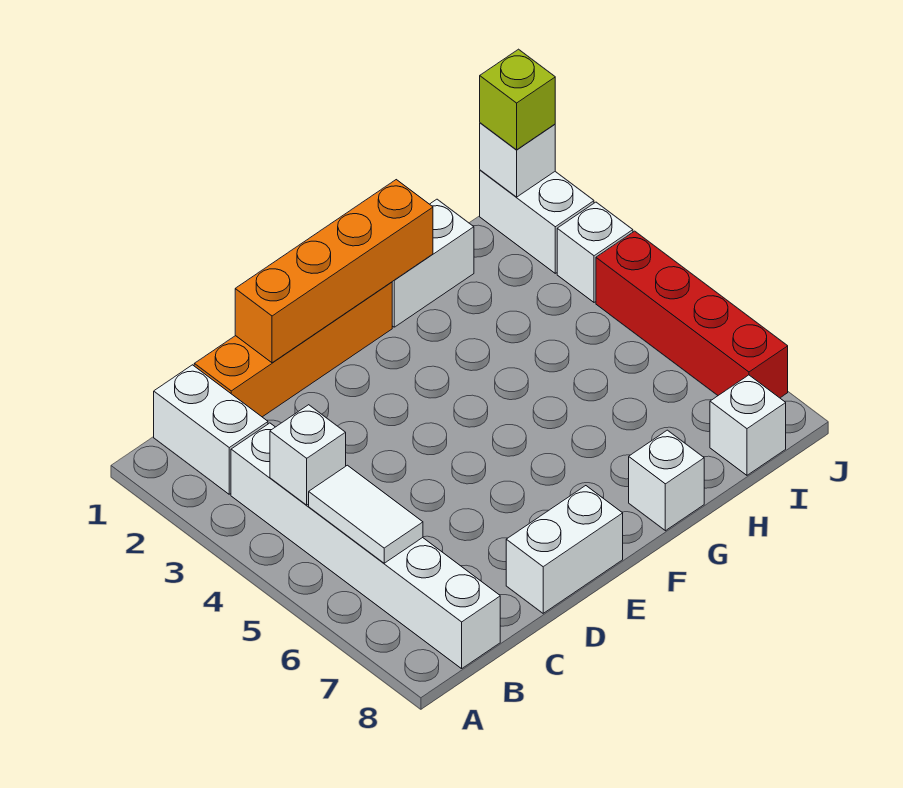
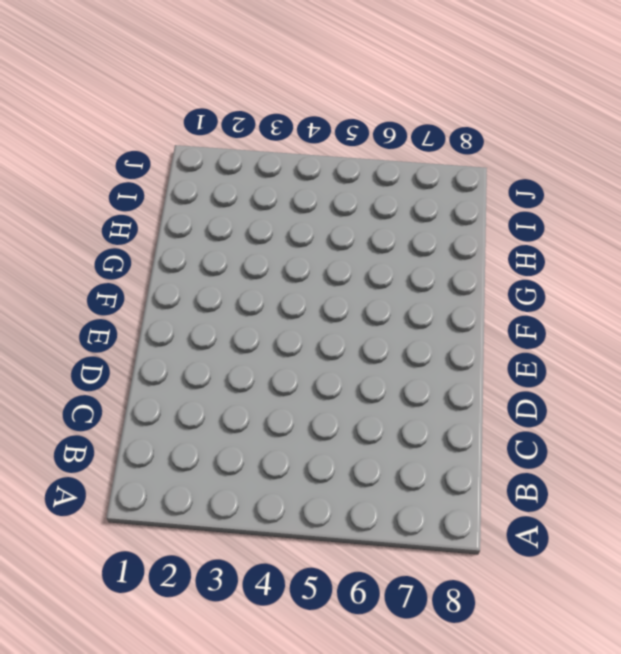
none -> white brick B1:B2 level 1
none -> white brick B3:B8 level 1
none -> orange brick C1:F1 level 1

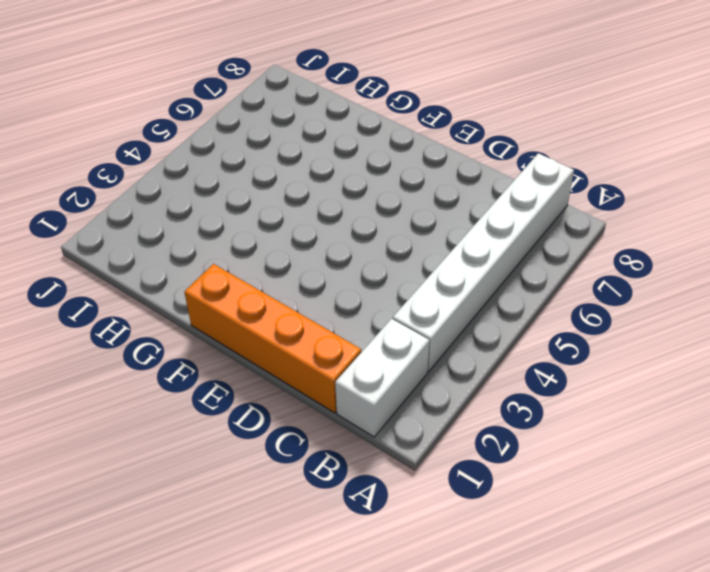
none -> white brick D8:E8 level 1
none -> white brick G1:H1 level 1
none -> white brick G8 level 1

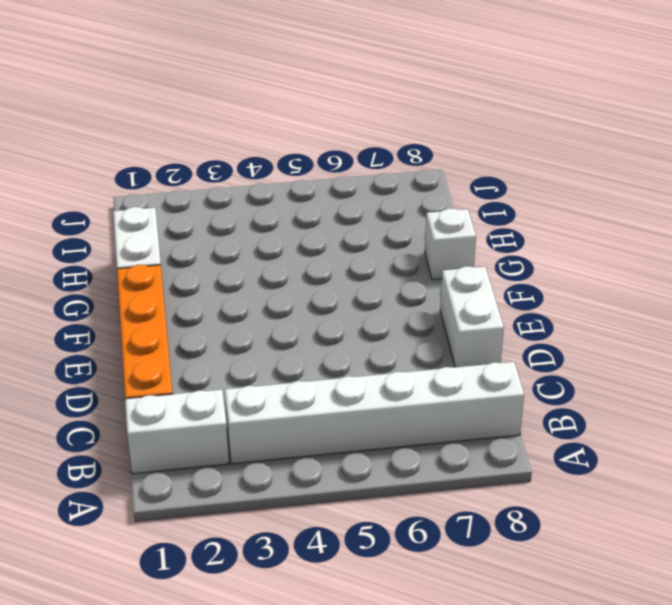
none -> white brick I8 level 1
none -> white brick J1:J2 level 1
none -> white brick J3 level 1

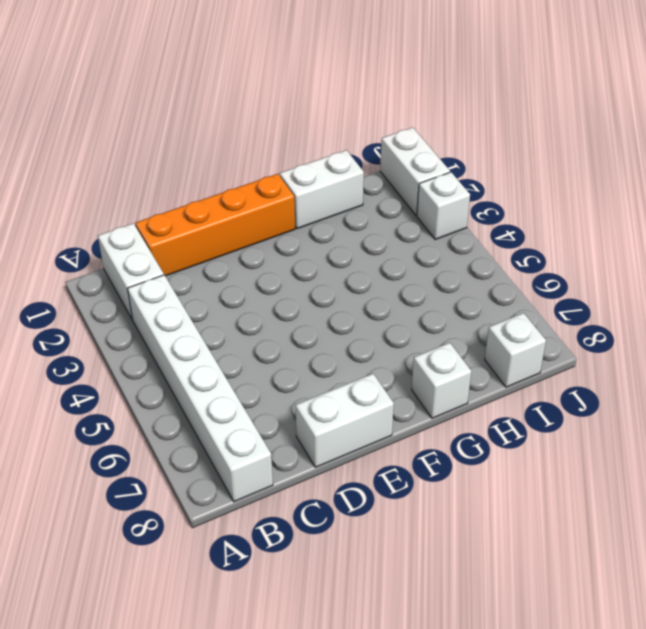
none -> red brick J4:J7 level 1
none -> white brick B4 level 2
none -> white tile B5:B6 level 2

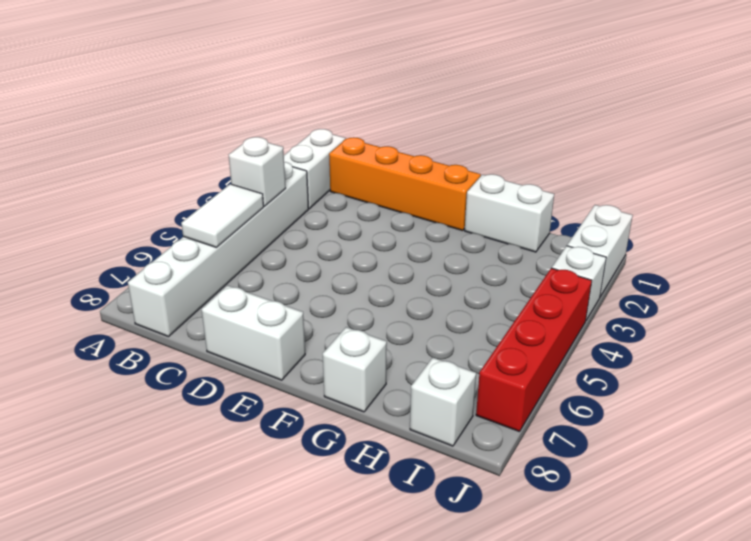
none -> orange brick D1:G1 level 2
none -> white brick J1 level 2
none -> lime brick J1 level 3

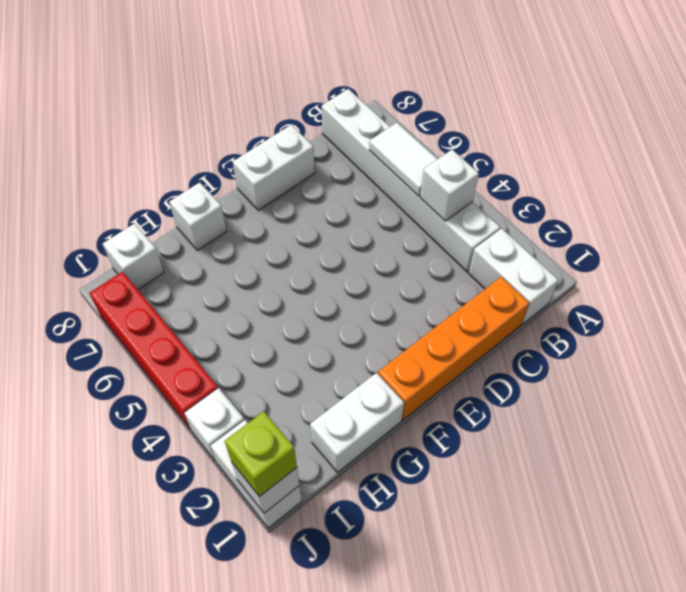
none -> orange brick D1:G1 level 2

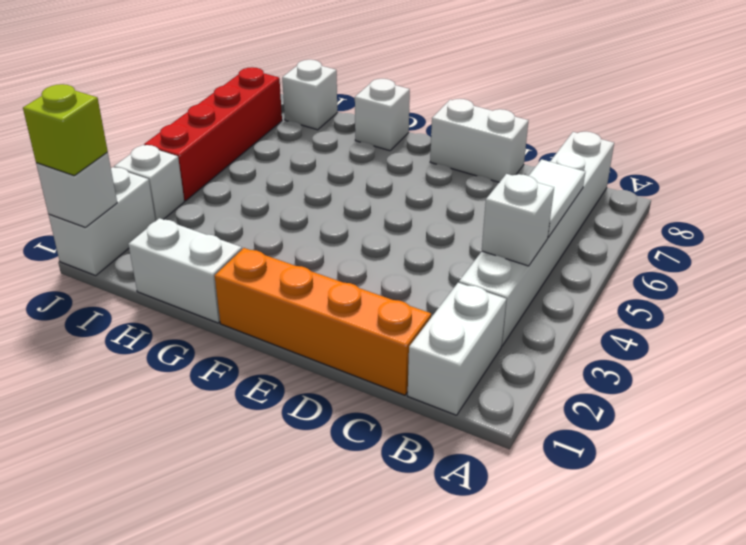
none -> orange brick D1:G1 level 2

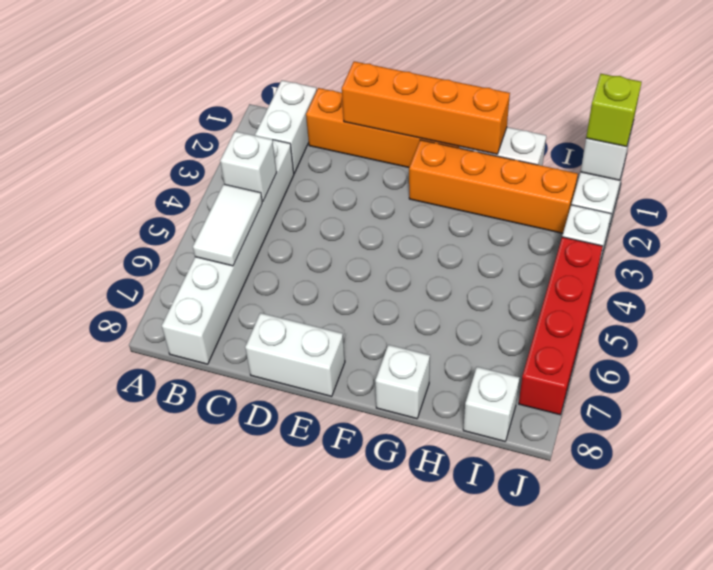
orange brick F2:I2 level 1 -> none

